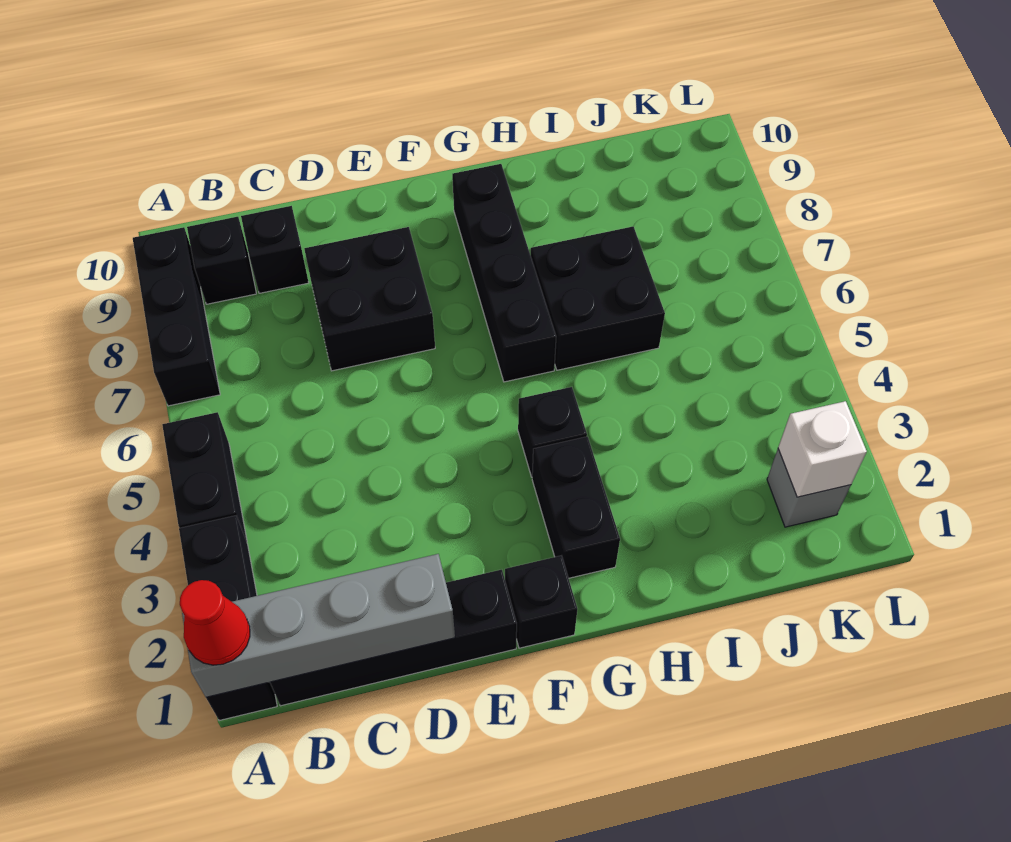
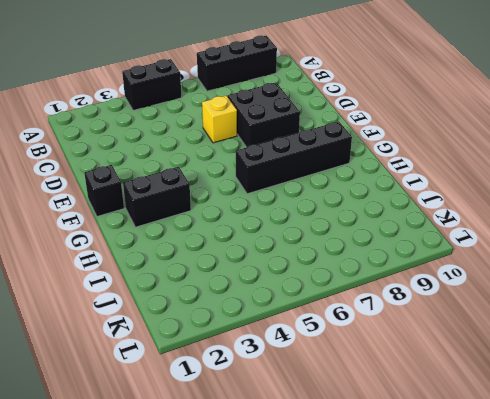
yellow brick D6 level 1 -> none
none -> black brick A1:A3 level 1
none -> black brick B1:E1 level 1
none -> black brick B9 level 1

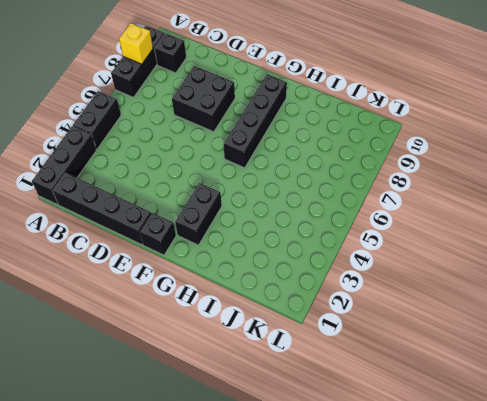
yellow brick A8 level 2 -> none
none -> black brick C9 level 1
none -> black brick G4 level 1
none -> black brick H6:I7 level 1

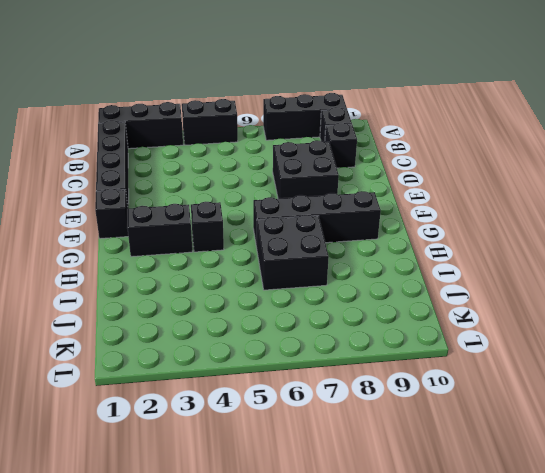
none -> grey brick K2 level 1
none -> grey brick A1:D1 level 2
none -> white brick K2 level 2

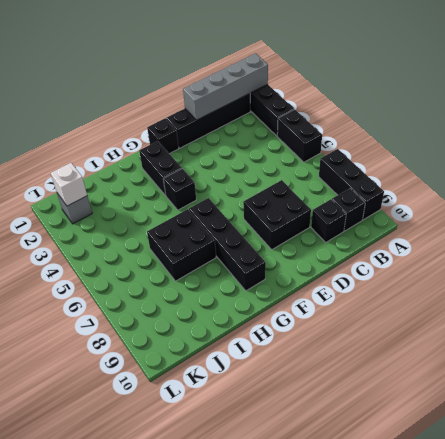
none -> red cone A1 level 3

